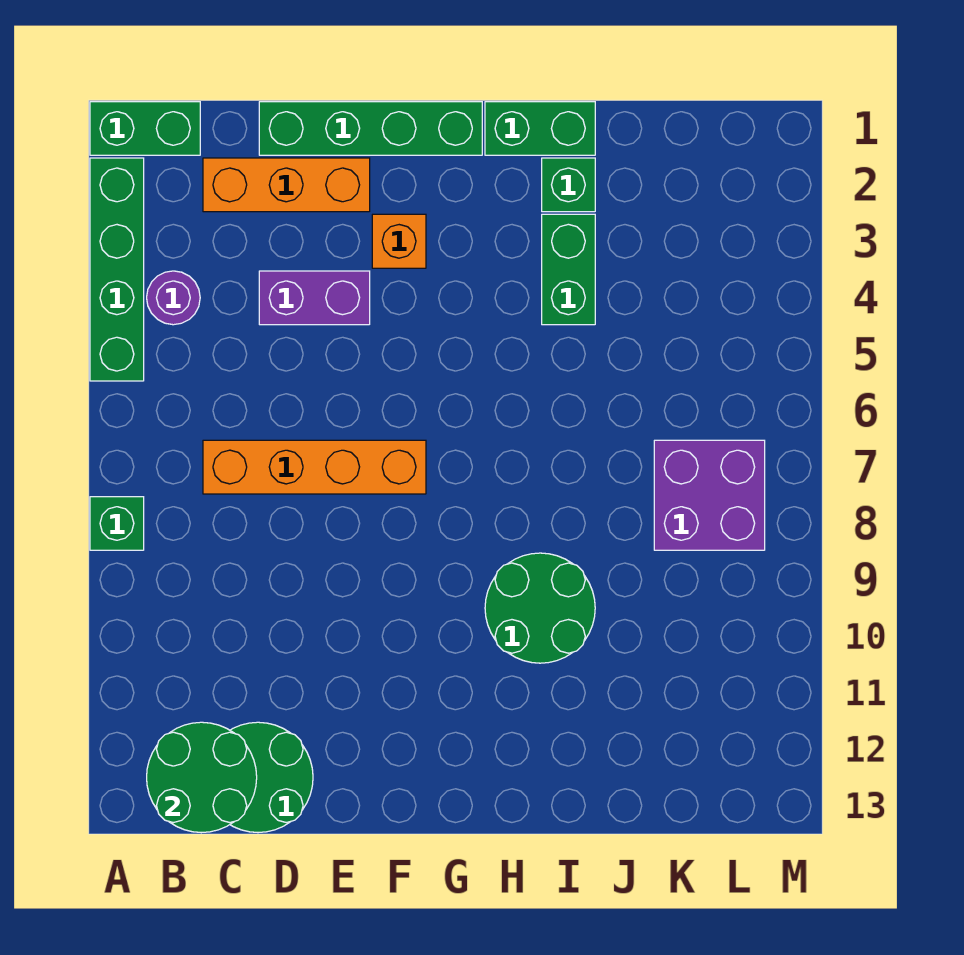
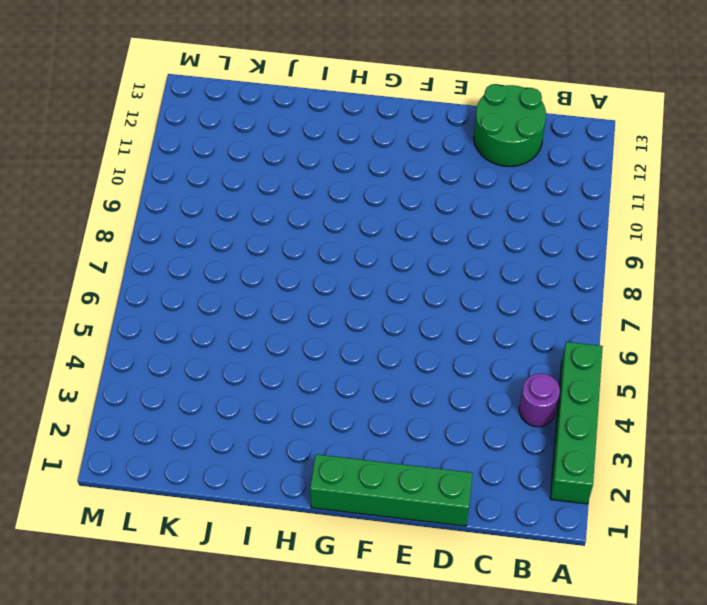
none -> green brick A1:B1 level 1
none -> green brick A8 level 1
none -> orange brick C2:E2 level 1

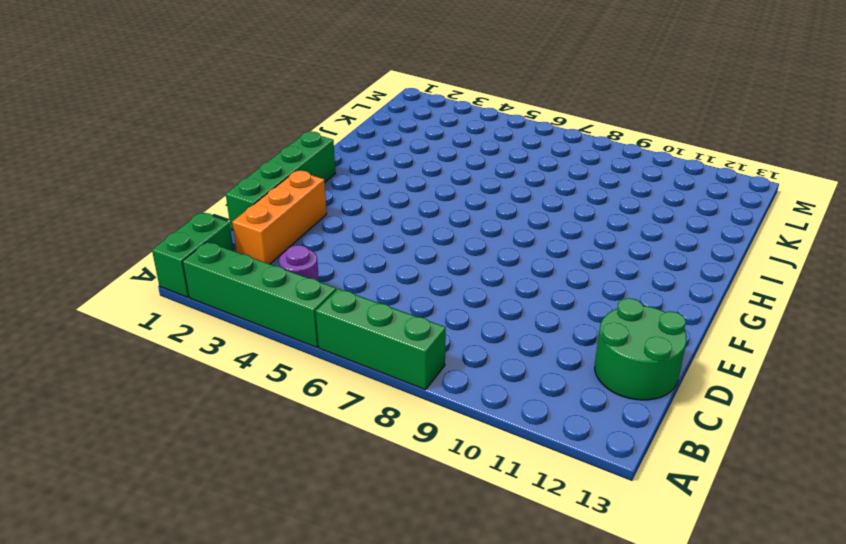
green brick A6:A8 level 1 -> green brick A8 level 1
none -> orange brick C7:F7 level 1
none -> purple brick D4:E4 level 1
none -> orange brick F3 level 1

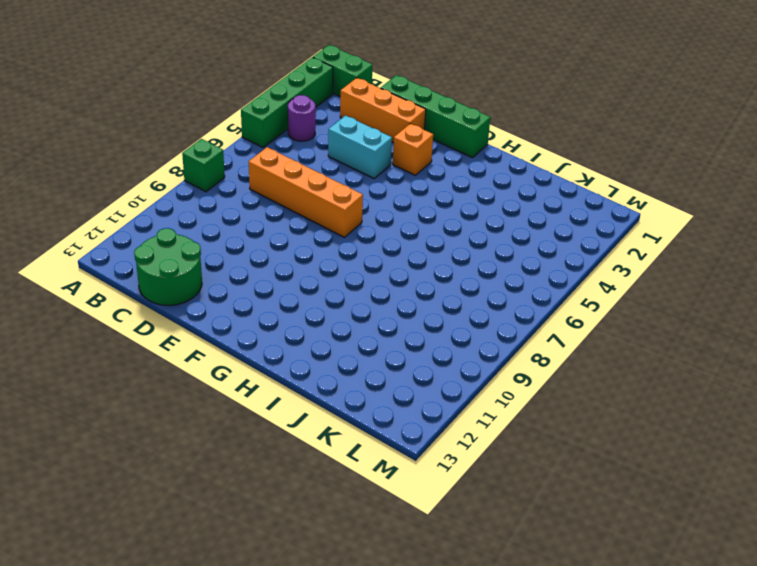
cyan brick D4:E4 level 1 -> purple brick D4:E4 level 1
none -> green brick H1:I1 level 1
none -> green round brick H9:I10 level 1
none -> green brick I2 level 1

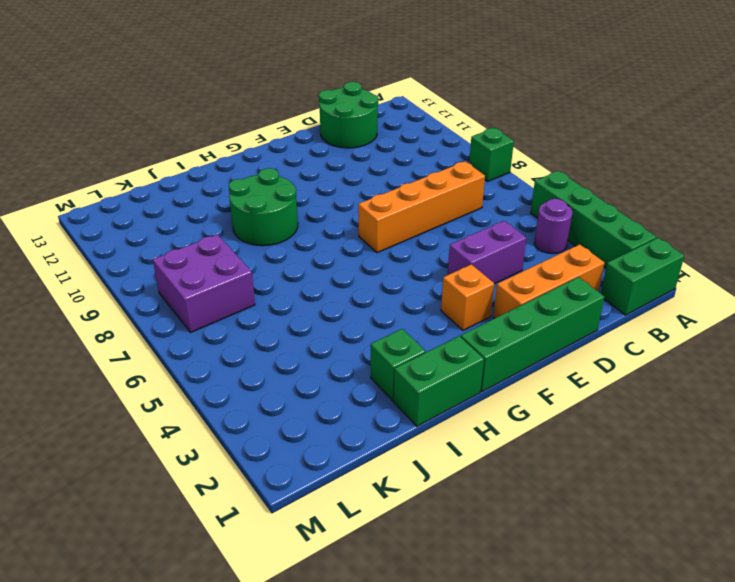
none -> green brick I3:I4 level 1
none -> green round brick B12:C13 level 2

